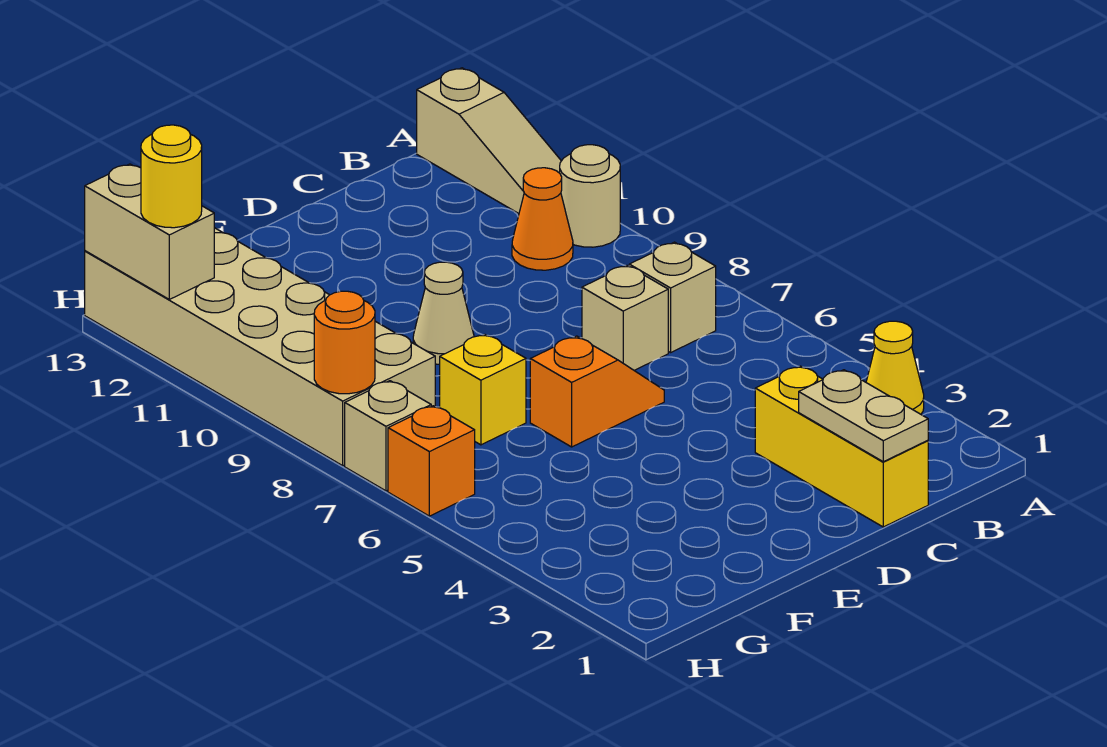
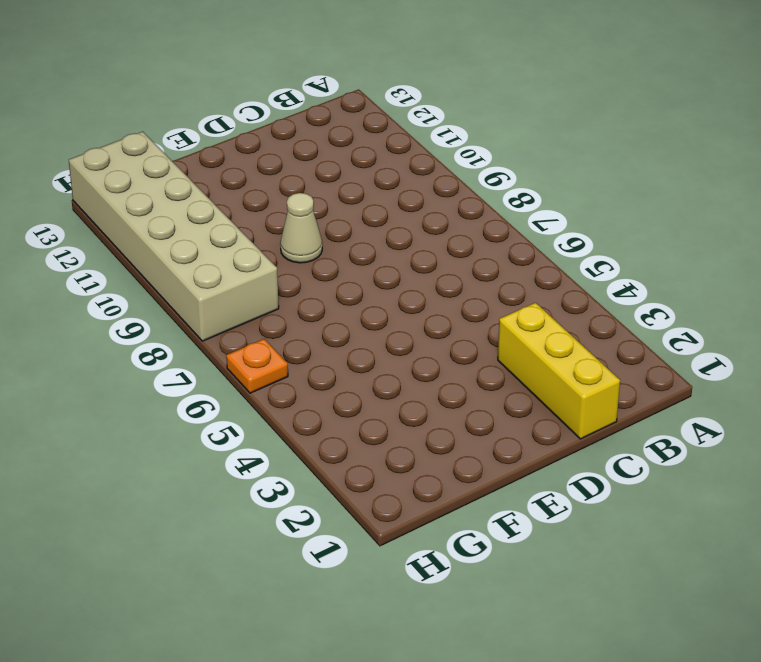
orange plate H6 level 1 -> orange brick H6 level 1
none -> yellow cone A3 level 1
none -> tan round brick A10 level 1
none -> tan slope A11:A13 level 1 top 13

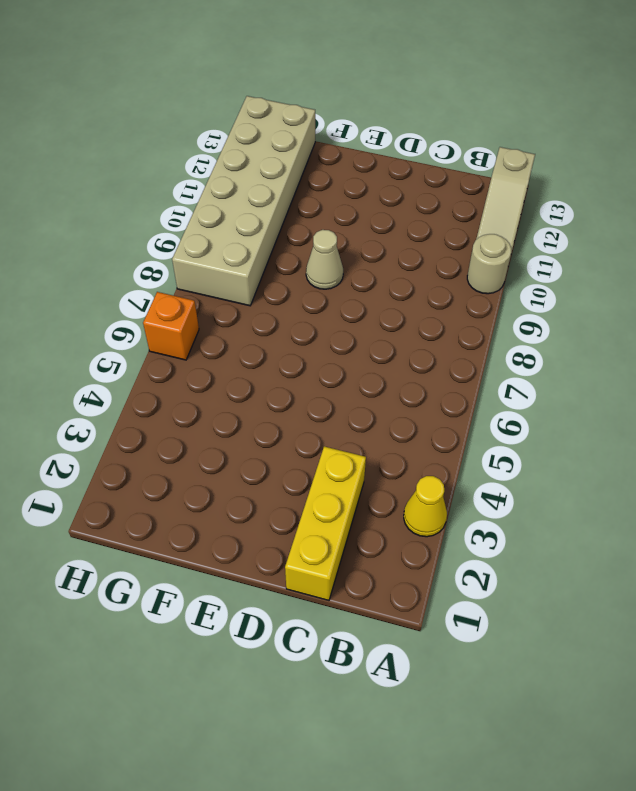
none -> tan brick B7 level 1
none -> orange cone B10 level 1
none -> tan brick C7 level 1

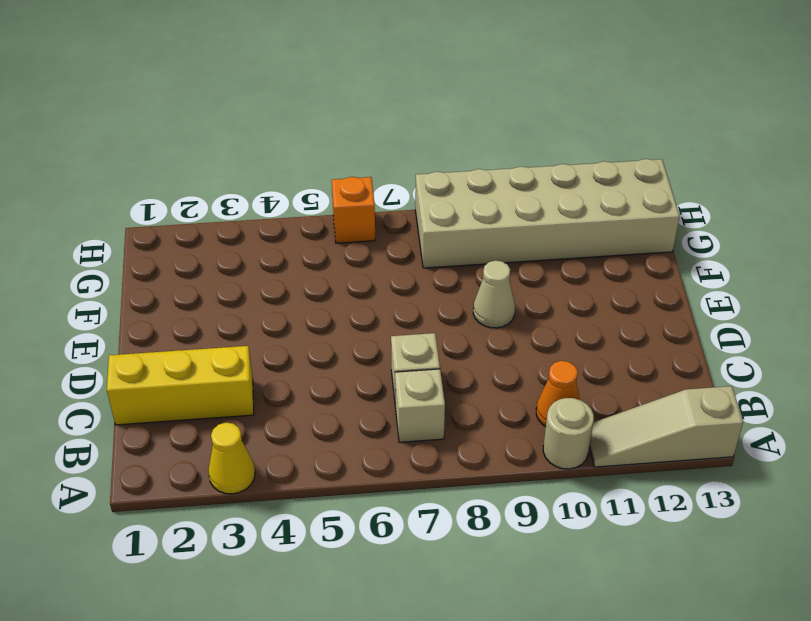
none -> orange slope D6:E6 level 1 top E
none -> yellow brick F7 level 1
none -> tan brick H7 level 1

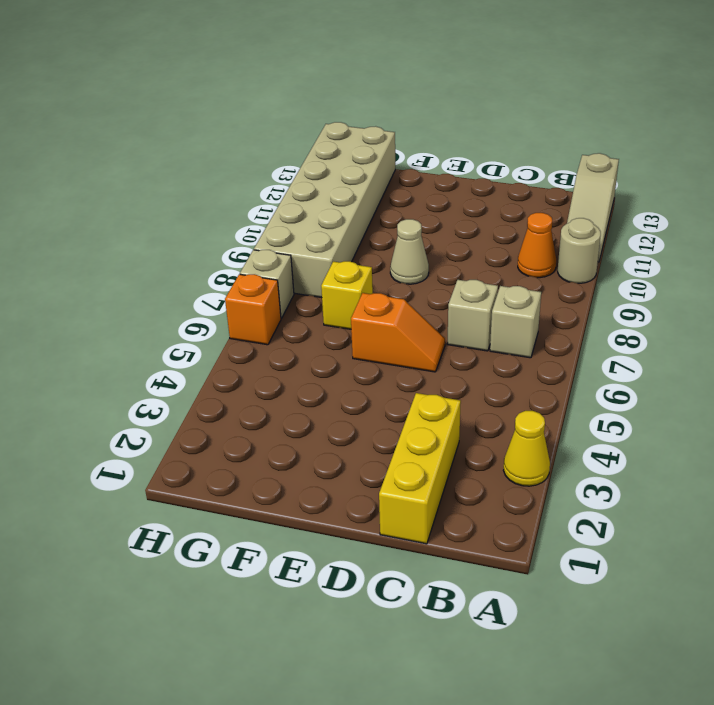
none -> tan plate C1:C2 level 2
none -> orange round brick H8 level 2
none -> tan brick H12:H13 level 2

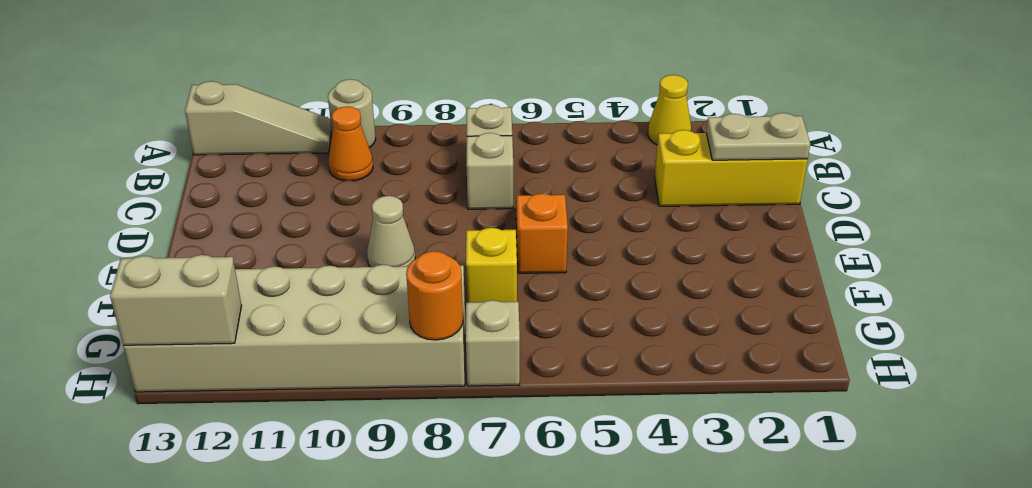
none -> orange brick H6 level 1
none -> yellow round brick H12 level 3

